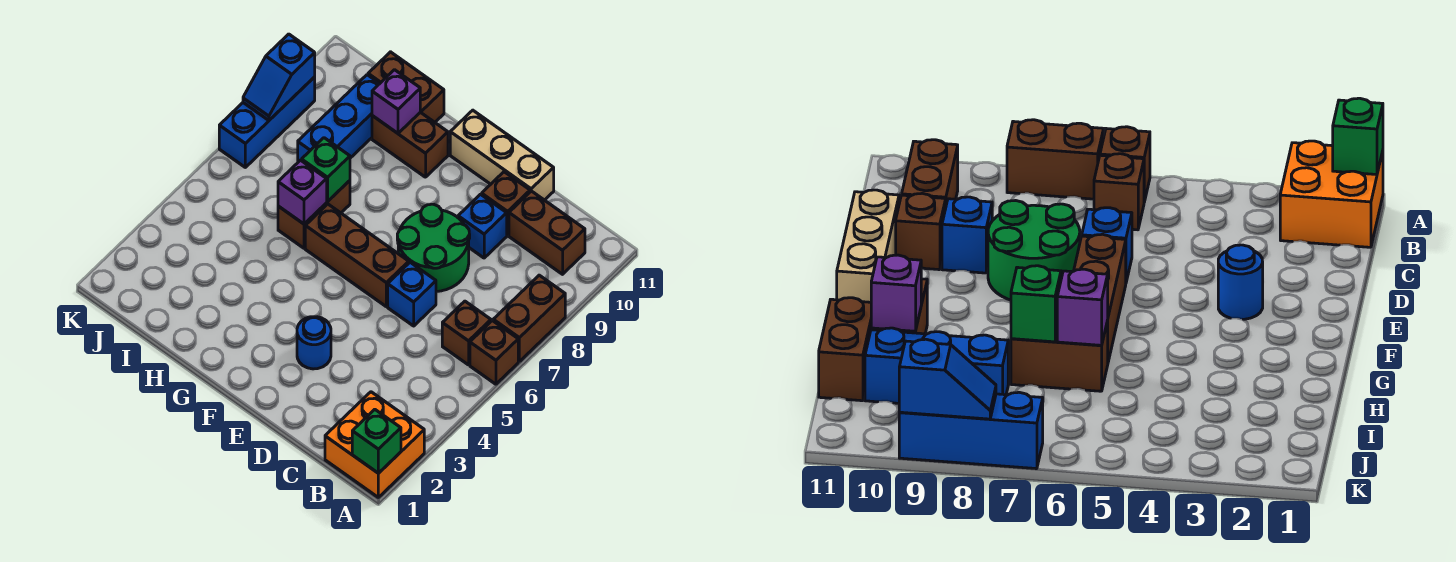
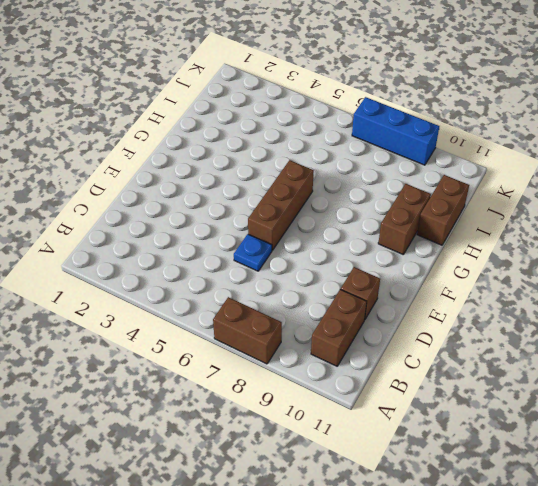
blue plate D6 level 1 -> blue brick D6 level 1
none -> orange brick A1:B2 level 1
none -> brown brick A6 level 1
none -> brown brick B6 level 1

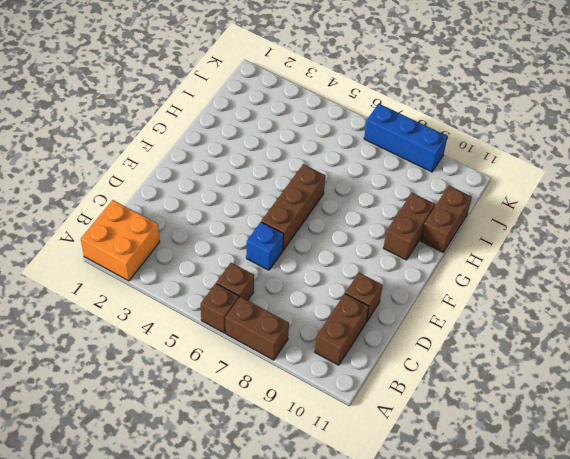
none -> green round brick D7:E8 level 1
none -> blue brick D9 level 1
none -> tan brick D11:F11 level 1

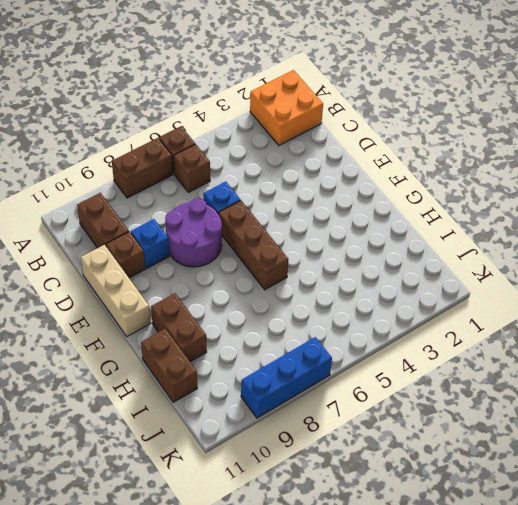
purple round brick D7:E8 level 1 -> green round brick D7:E8 level 1
none -> blue round brick E3 level 1
none -> brown brick H6:H7 level 1
none -> blue brick I8:I10 level 1

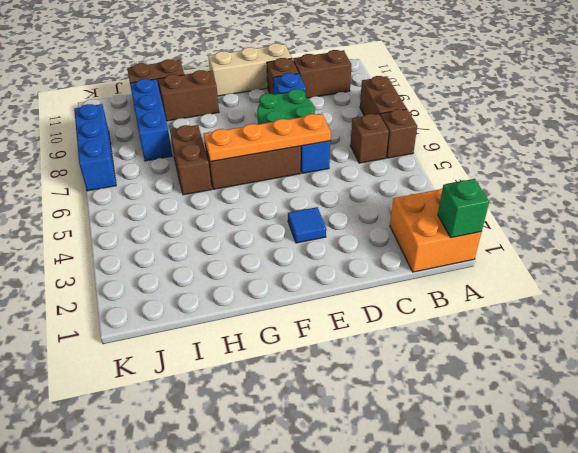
orange plate D6:G6 level 2 -> none
blue tile E3 level 1 -> blue round brick E3 level 1
none -> purple brick H6 level 2
none -> green brick H7 level 2
none -> purple brick H10 level 2

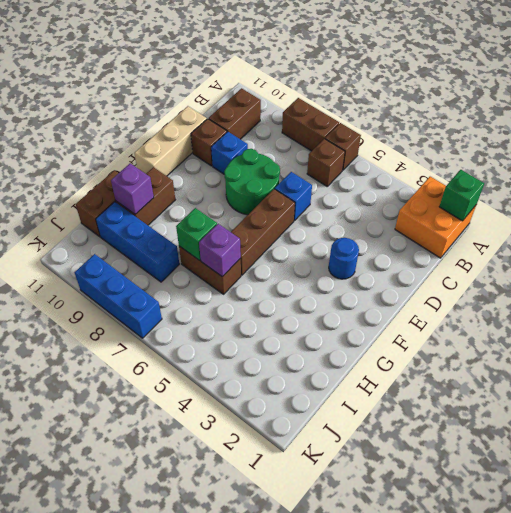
none -> blue slope K8:K9 level 2 top 9

